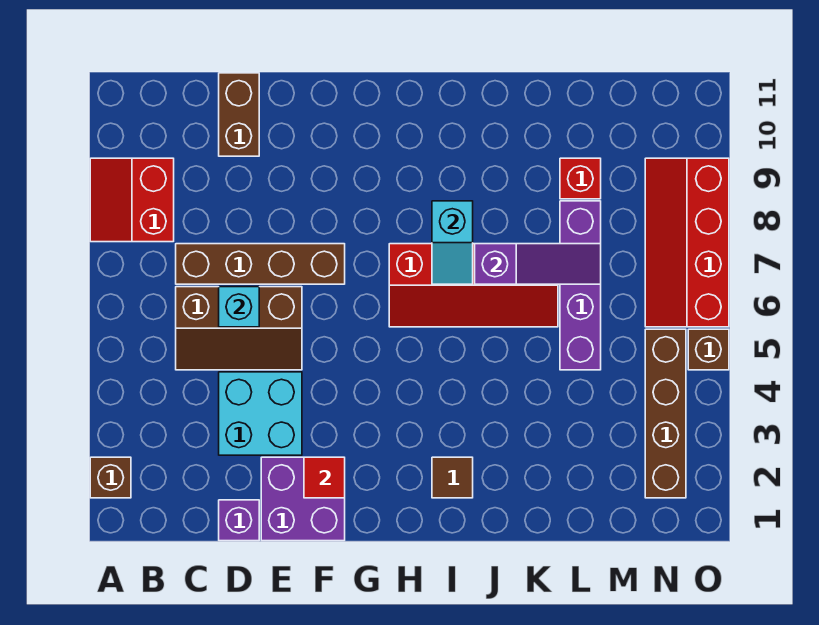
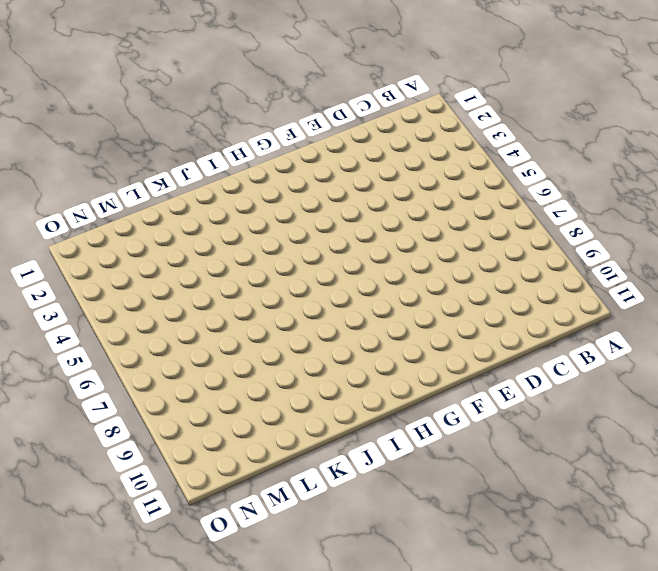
none -> brown brick A2 level 1
none -> red slope A8:B9 level 1 top B
none -> brown slope C5:E6 level 1 top 6

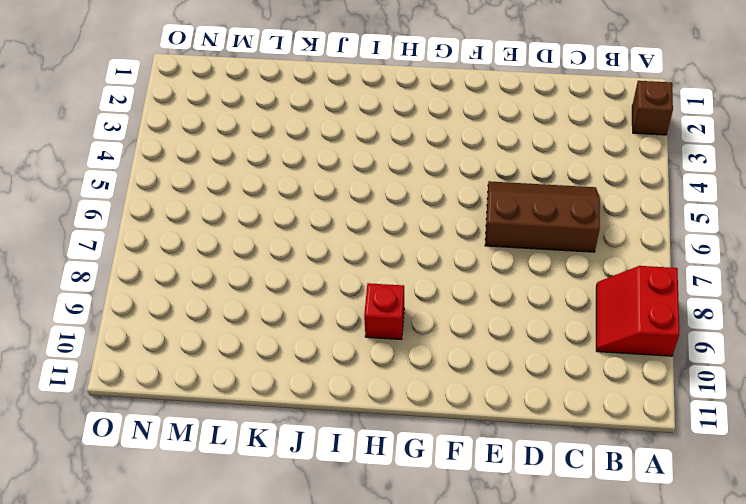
red slope A8:B9 level 1 top A -> red slope A8:B9 level 1 top B
red brick H9 level 1 -> red brick L9 level 1
none -> brown brick C7:F7 level 1
none -> purple brick D1 level 1
none -> cyan brick D3:E4 level 1

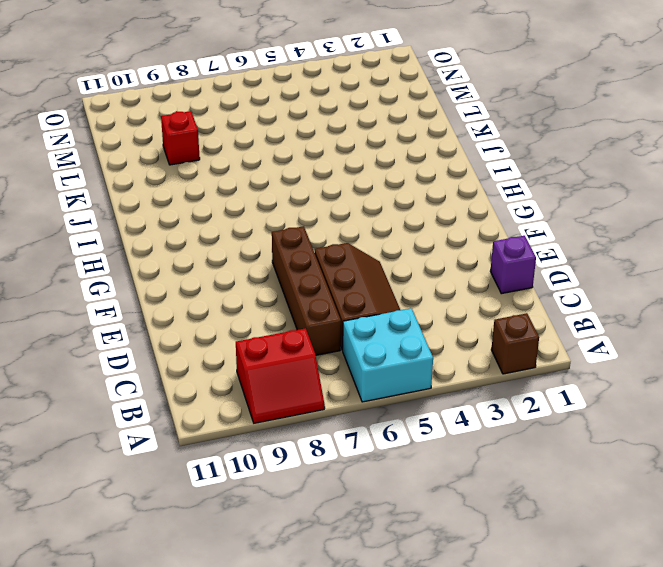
cyan brick A5:B6 level 1 -> cyan brick D3:E4 level 1
none -> brown brick D10:D11 level 1
none -> purple brick E1:F2 level 1
none -> red slope H6:K7 level 1 top 7

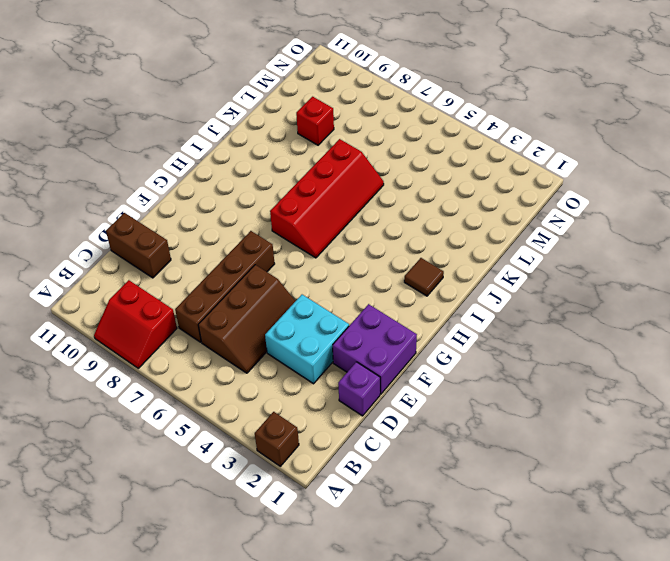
none -> purple brick L5:L8 level 1
none -> brown brick N2:N5 level 1
none -> red slope N6:O9 level 1 top O

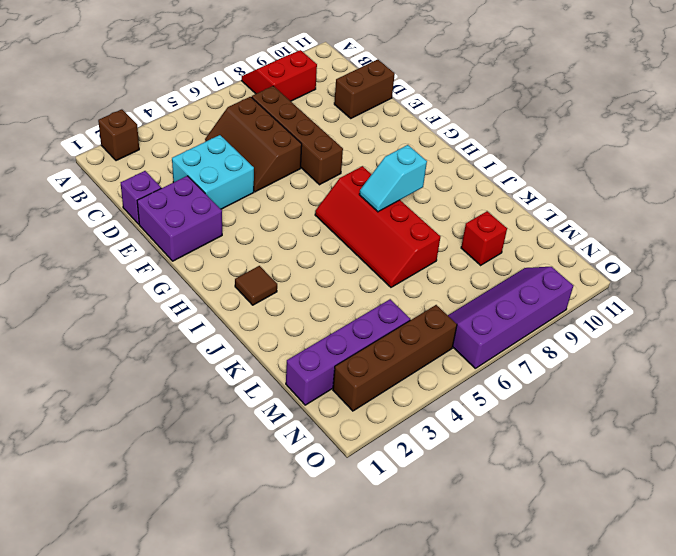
purple brick M1:M4 level 1 -> purple brick L5:L8 level 1
purple slope N6:O9 level 1 top O -> red slope N6:O9 level 1 top O
none -> brown brick O5 level 1
none -> cyan brick D6 level 2
none -> red tile F2 level 2

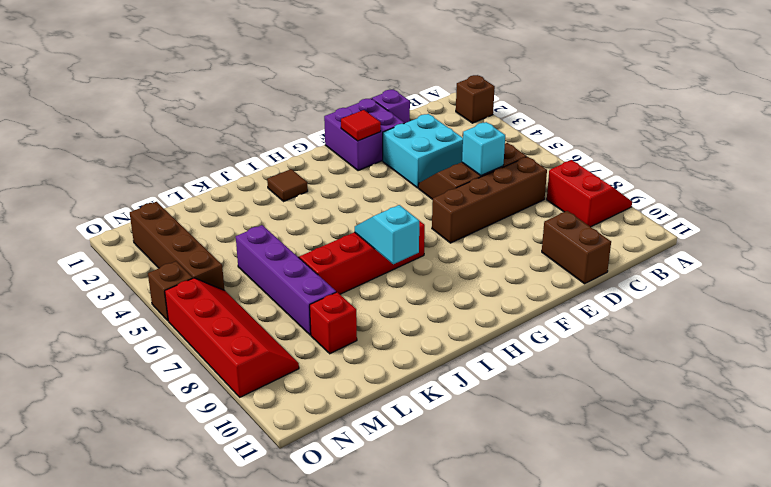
none -> purple slope J7:L7 level 2 top J

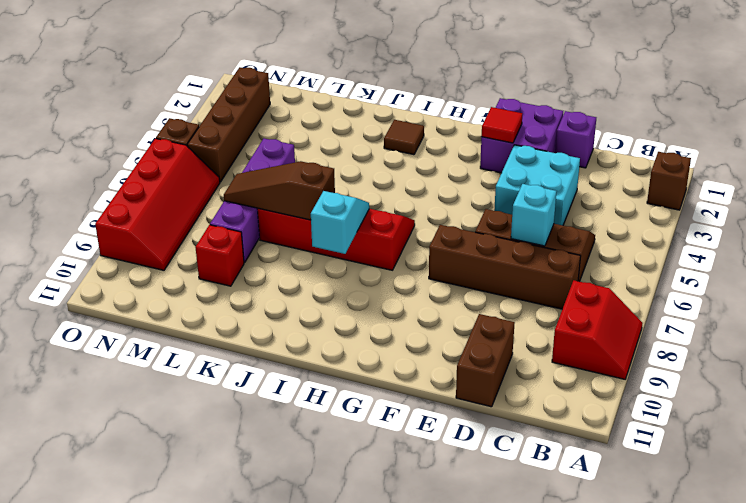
brown slope J7:L7 level 2 top J -> purple slope J7:L7 level 2 top J

